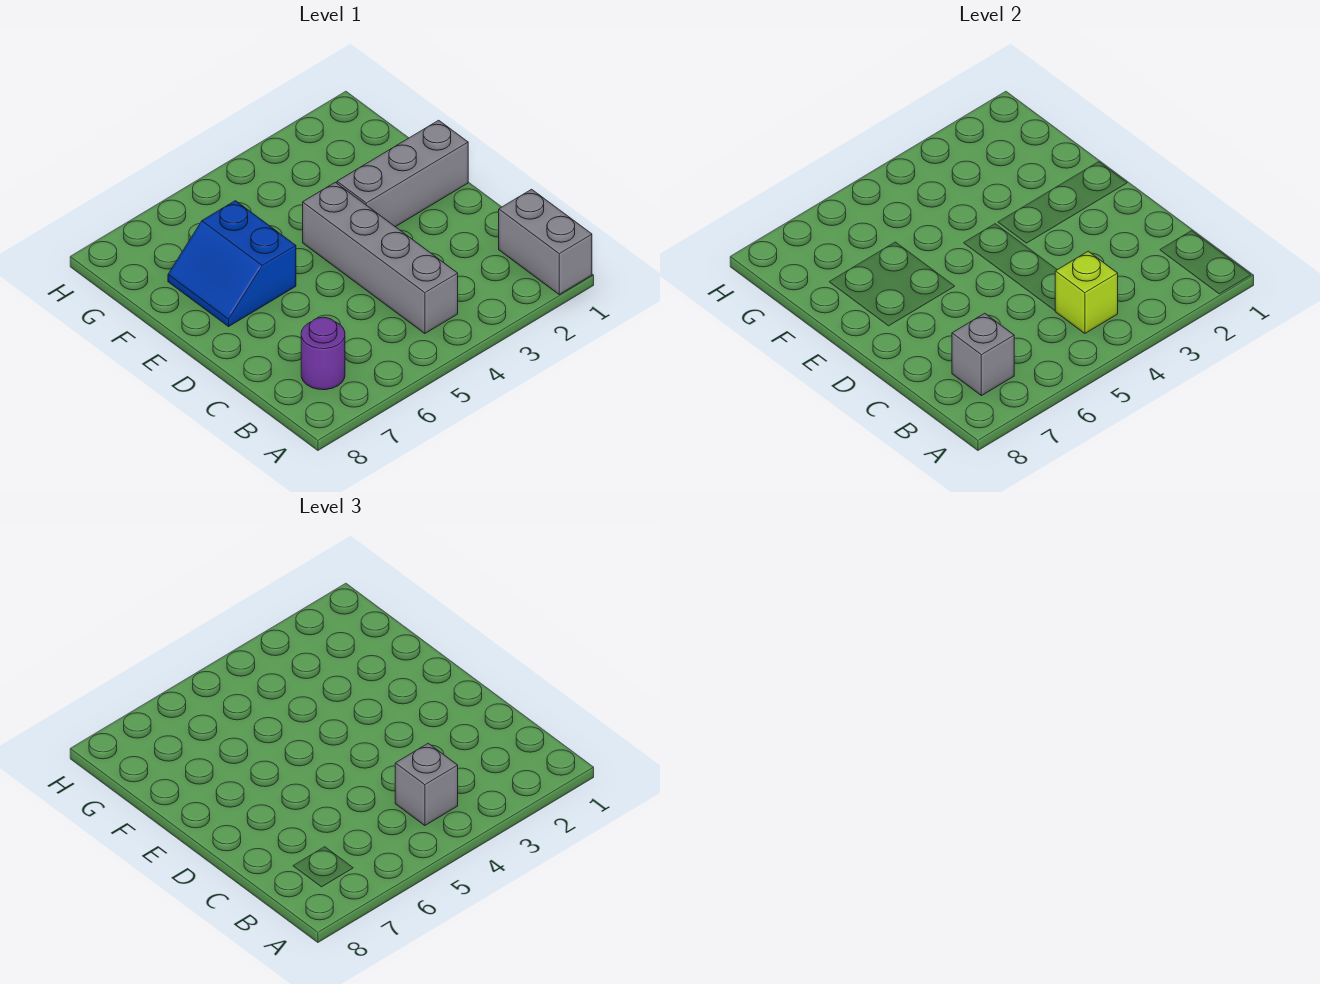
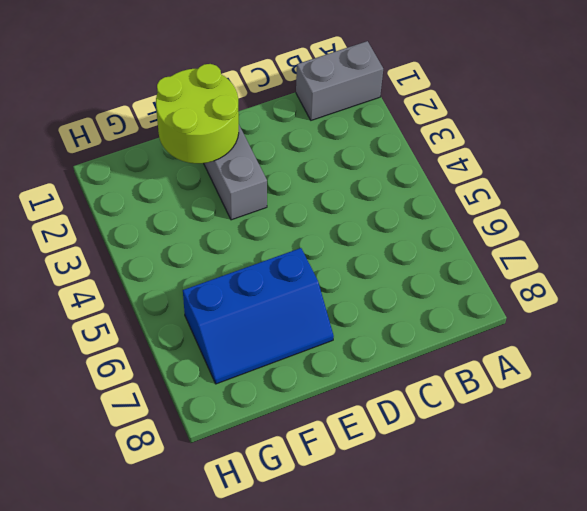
lime round brick E1:F2 level 2 -> none
blue slope E6:G7 level 1 top 6 -> blue slope E6:F7 level 1 top 6
none -> grey brick B4:E4 level 1
none -> purple round brick B7 level 1

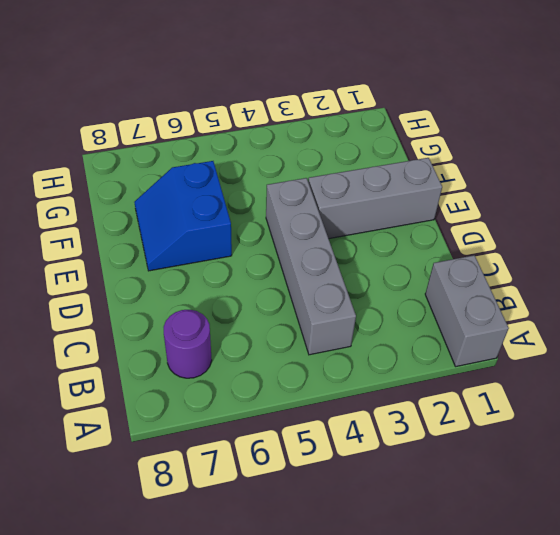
none -> lime brick B4 level 2
none -> grey brick B7 level 2

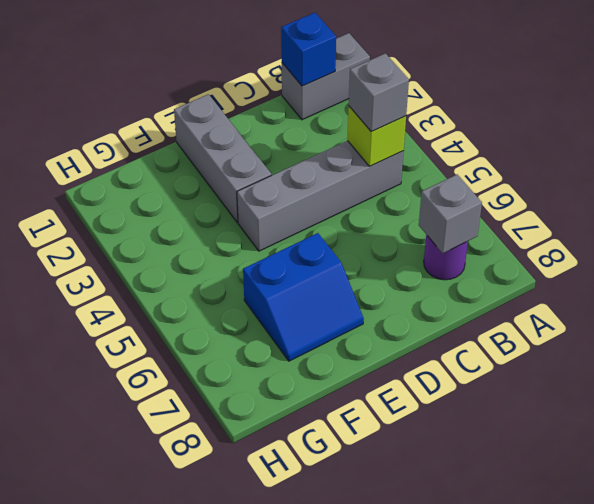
blue brick B1 level 2 -> none

